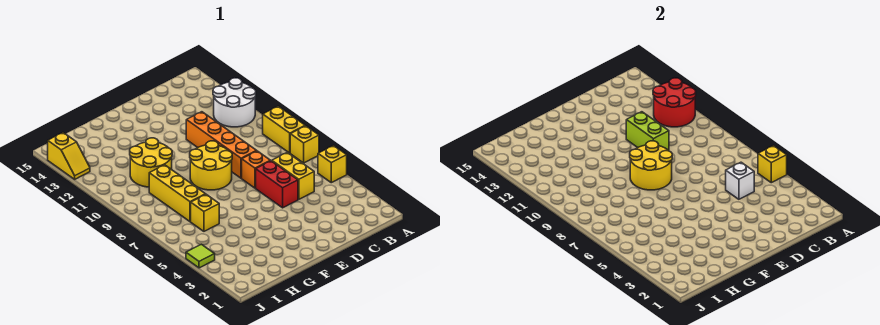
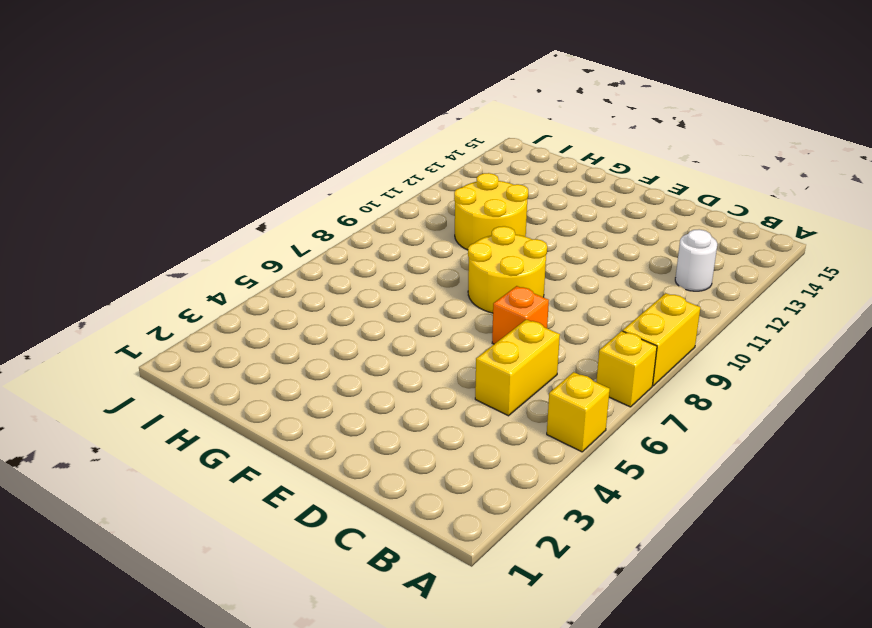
white round brick B12 level 1 -> white round brick A11:B12 level 1
none -> red brick D5:D6 level 1
none -> orange brick D8:D11 level 1
none -> yellow brick H6 level 1

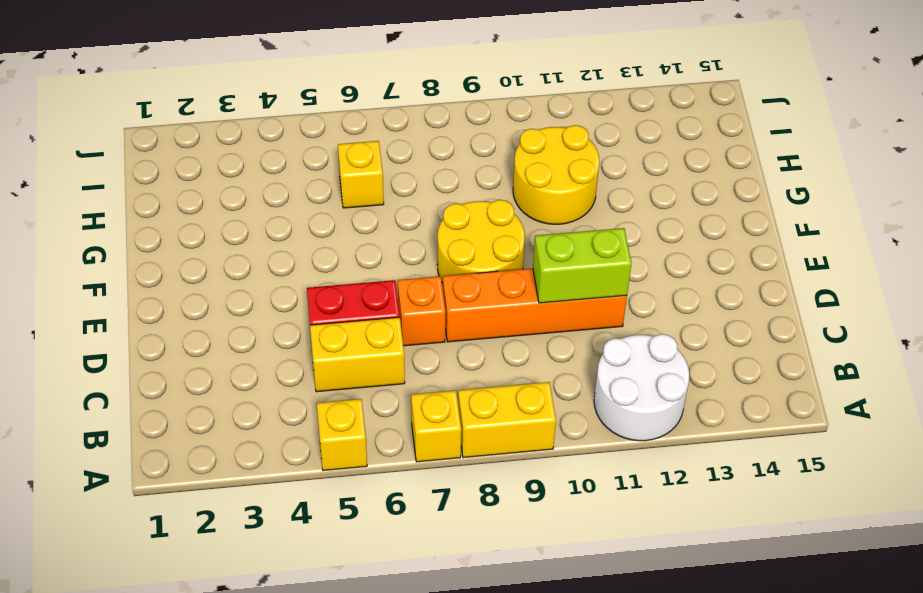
none -> yellow brick H7:H9 level 1
none -> lime tile J4 level 1
none -> yellow slope J13:J14 level 1 top 14

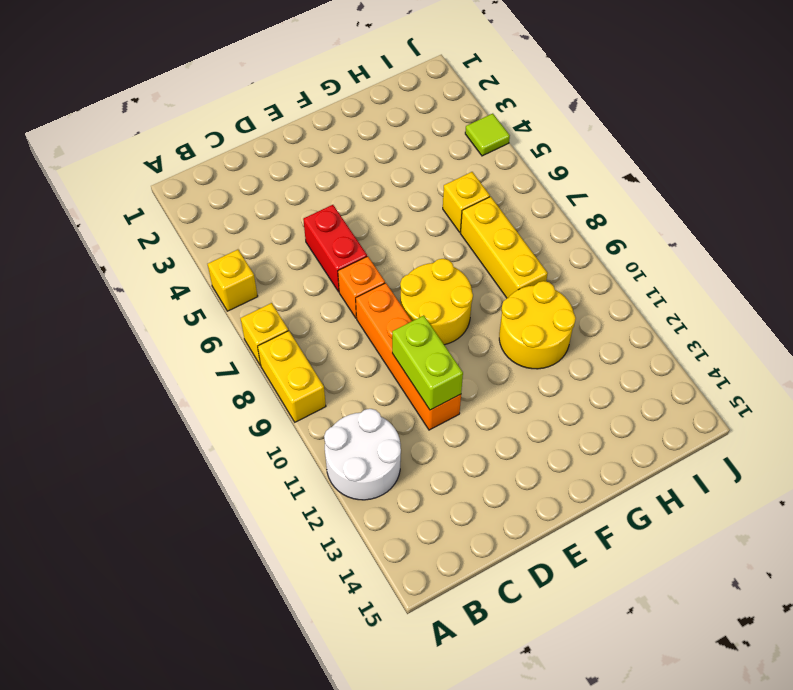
none -> yellow brick C5:C6 level 1
none -> yellow slope J13:J14 level 1 top 14
none -> yellow brick A5 level 2

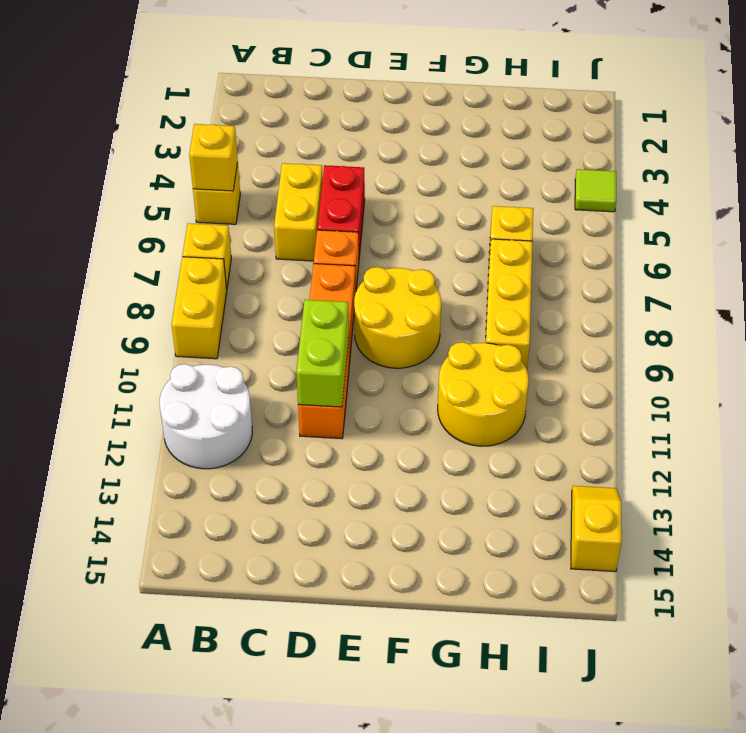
none -> red round brick A11:B12 level 2
none -> white brick C5 level 2
none -> yellow round brick E8:F9 level 2

